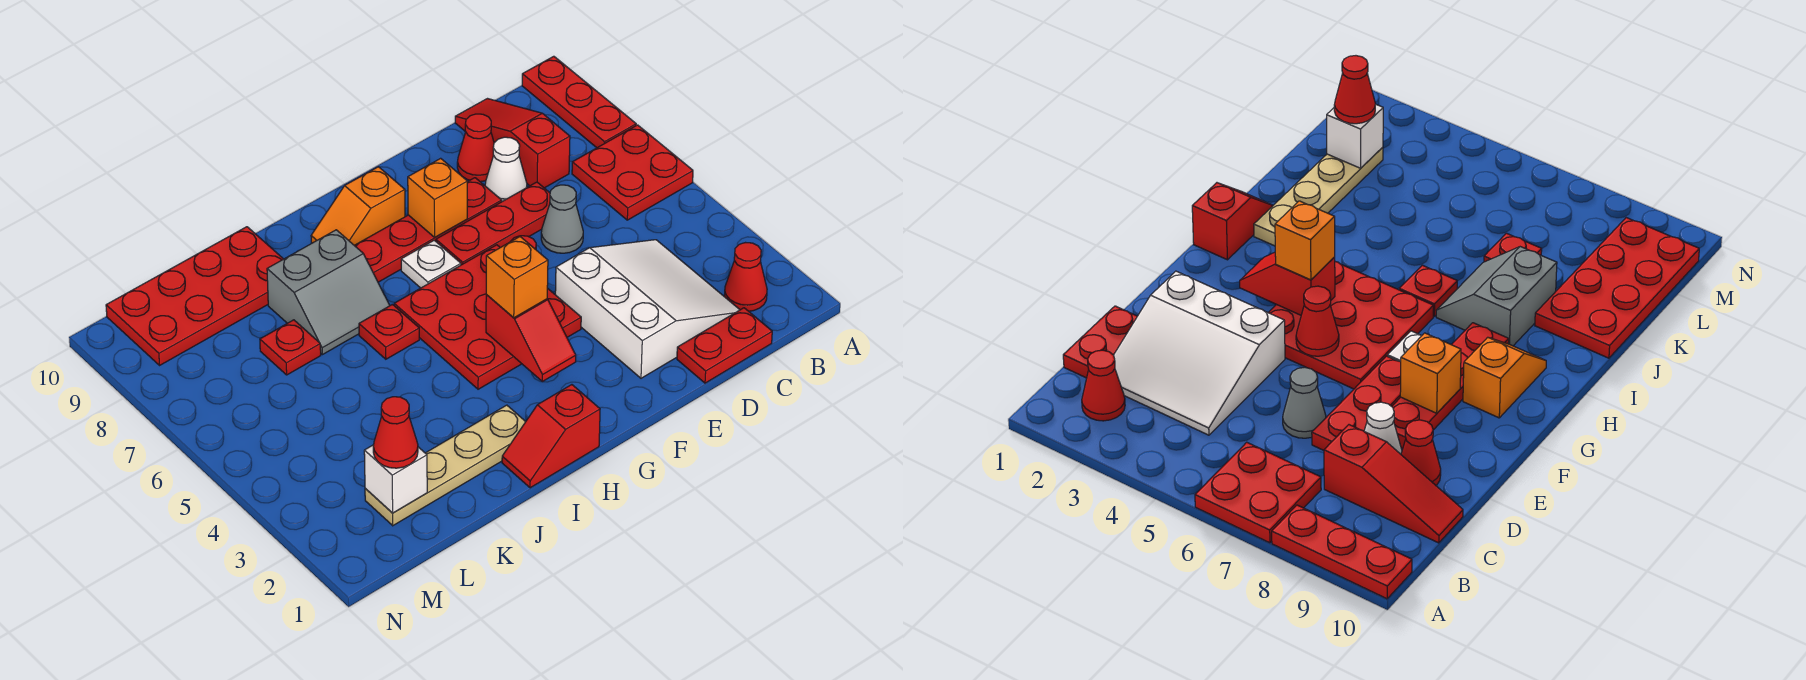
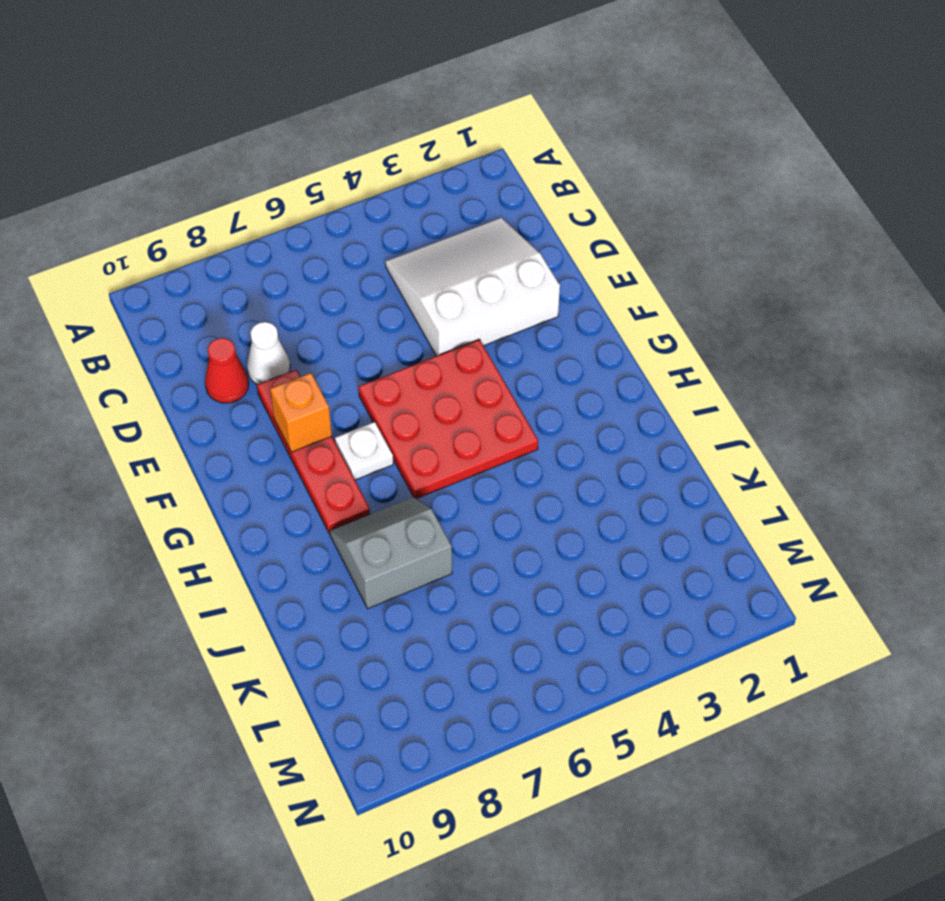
grey slope I7:J8 level 1 top J -> grey slope I7:J8 level 1 top 8
none -> red plate A6:B7 level 1
none -> red plate A8:A10 level 1
none -> red cone B2 level 1

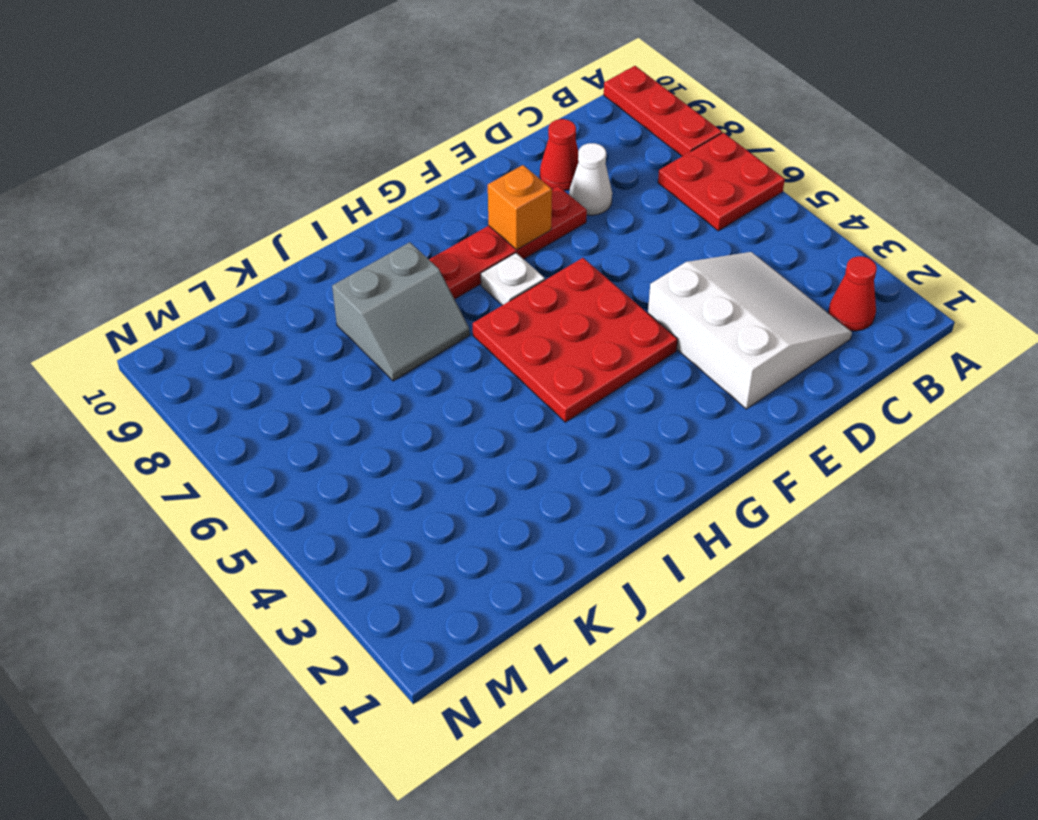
none -> red plate C1:D1 level 1
none -> red slope C8:C10 level 1 top 8
none -> grey cone D6 level 1

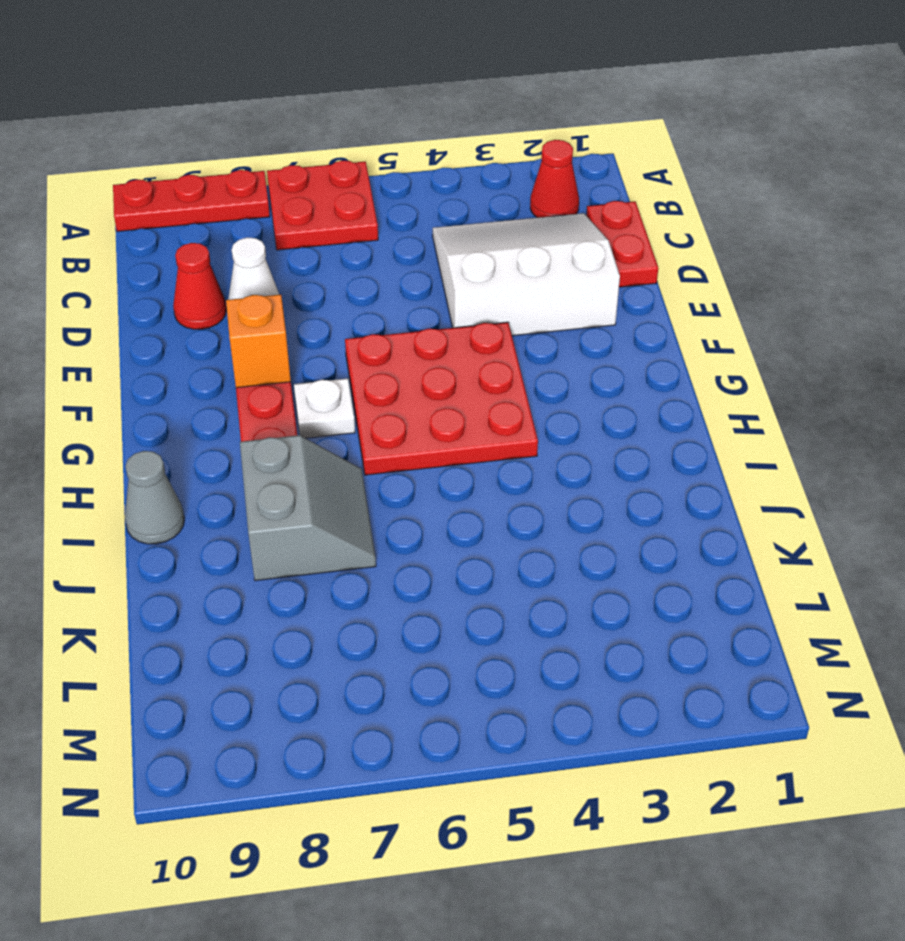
grey cone I10 level 1 -> grey cone D6 level 1
none -> red slope C8:C10 level 1 top 8
none -> red plate D7:F7 level 1
none -> orange slope G9:H9 level 1 top G

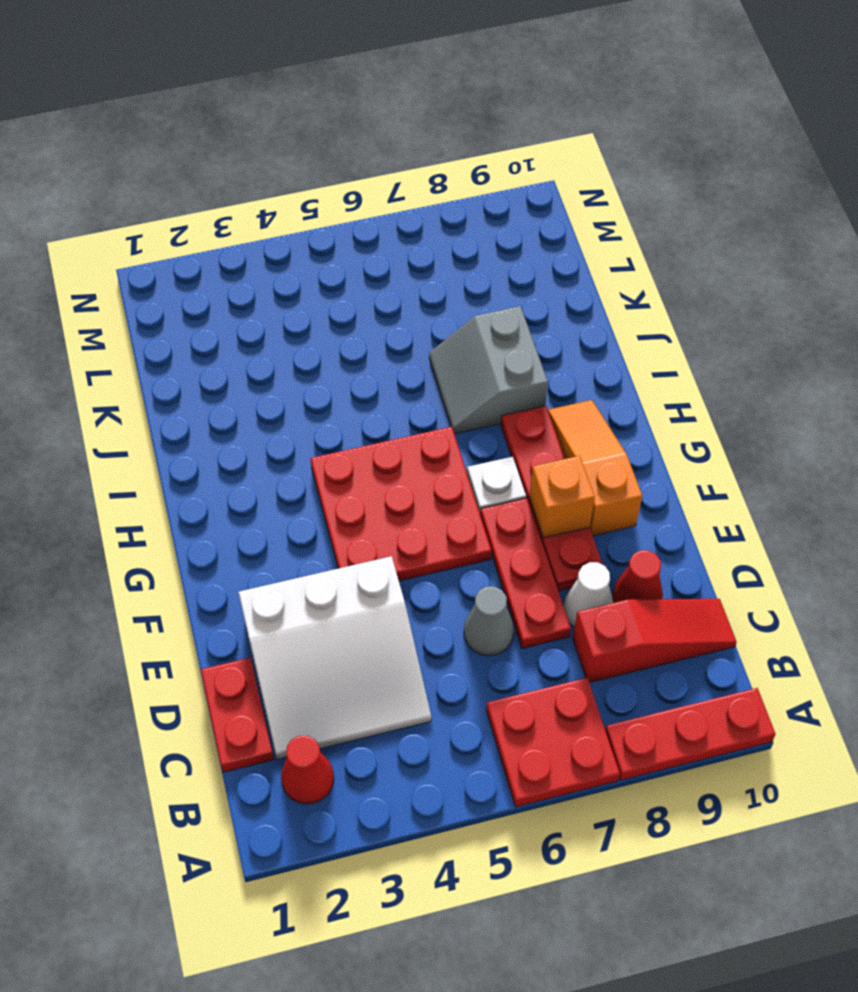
orange slope F9:H9 level 1 top F -> orange slope G9:H9 level 1 top G
none -> red slope H1:I1 level 1 top H
none -> tan plate I2:L2 level 1
none -> red plate I6 level 1

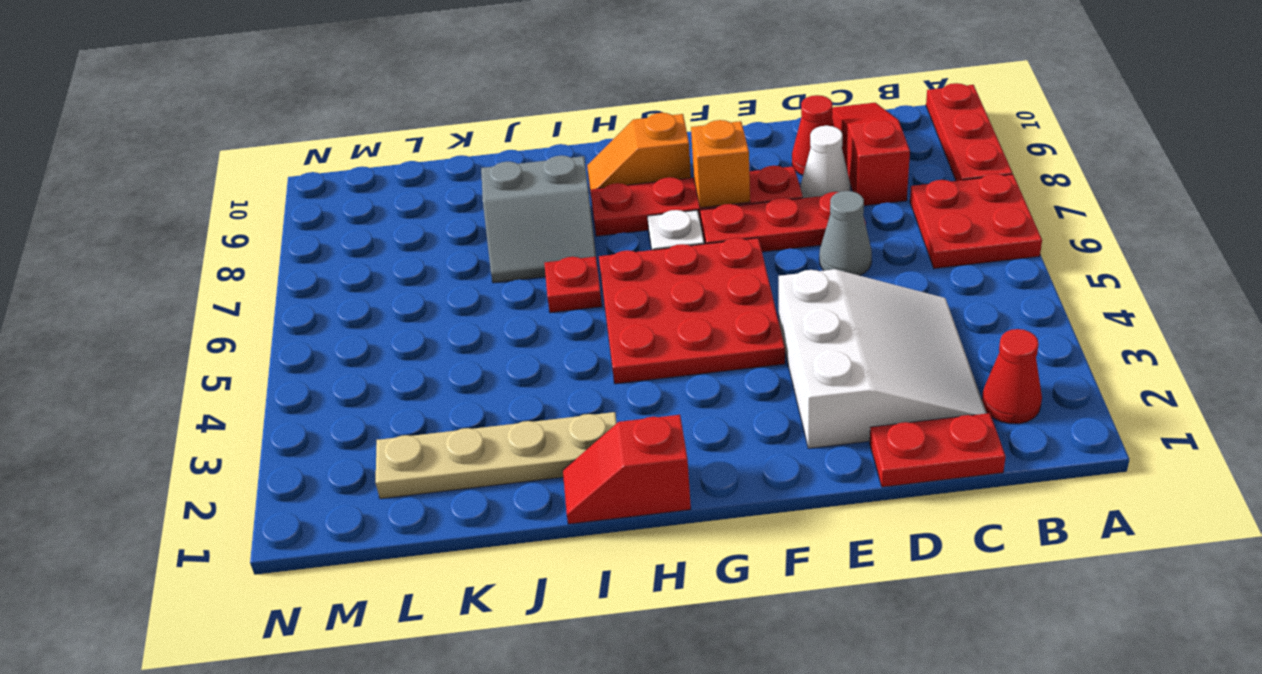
none -> red plate J9:M10 level 1
none -> red plate K7 level 1
none -> red cone F5 level 2

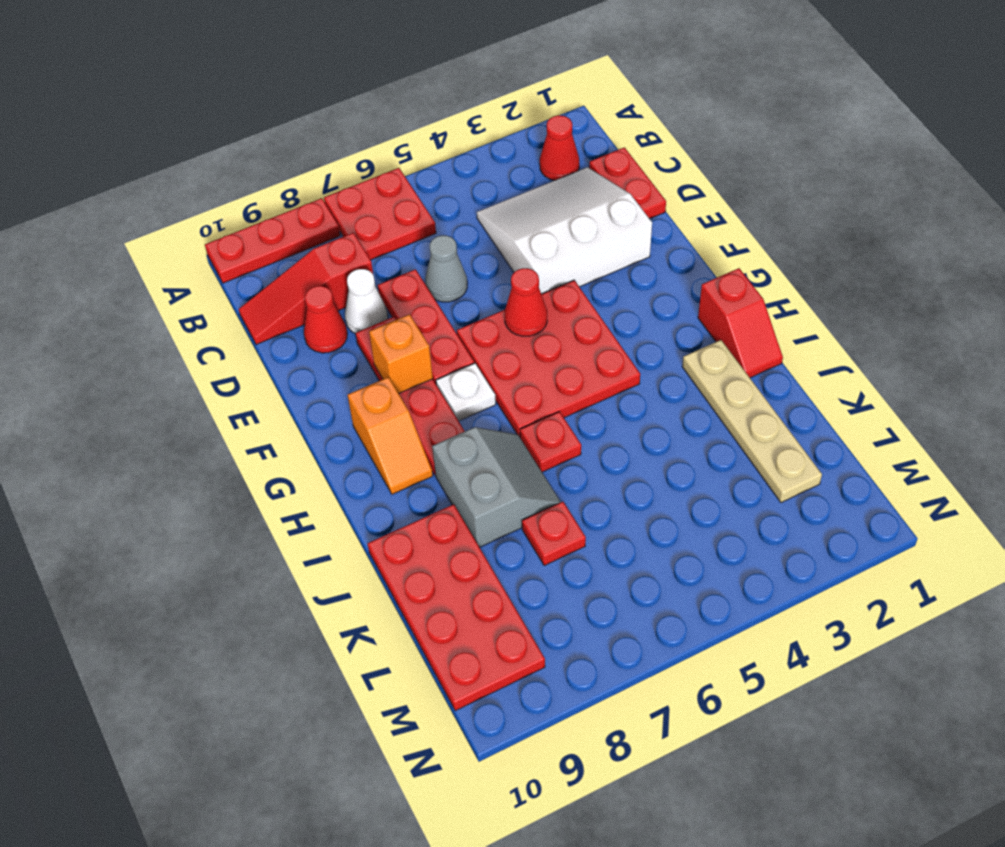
none -> red slope G3:G4 level 2 top 4
none -> white brick L2 level 2
none -> orange brick G4 level 3

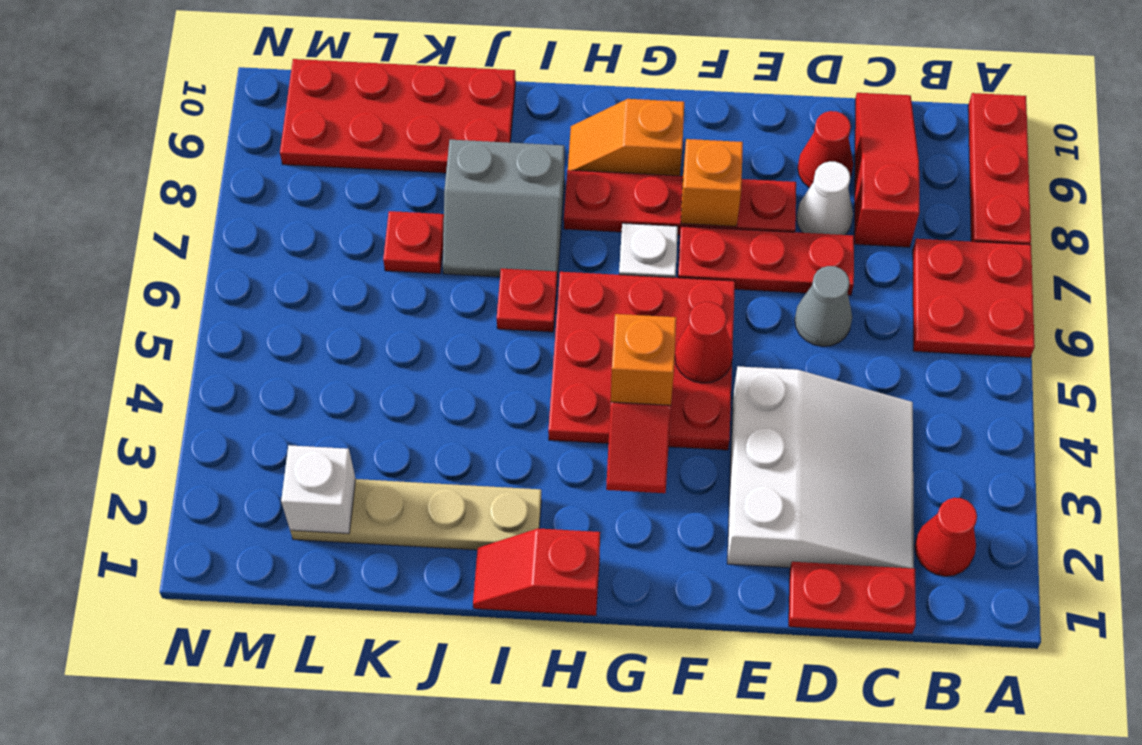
none -> red cone L2 level 3

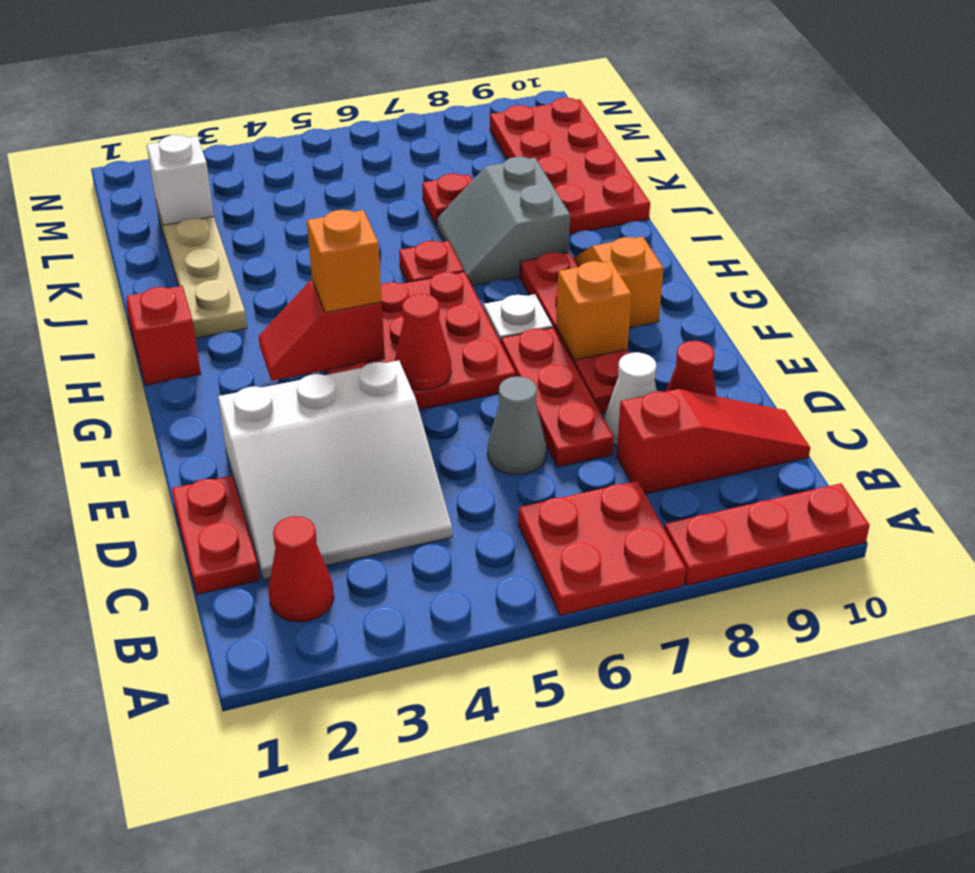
none -> red cone L2 level 3

